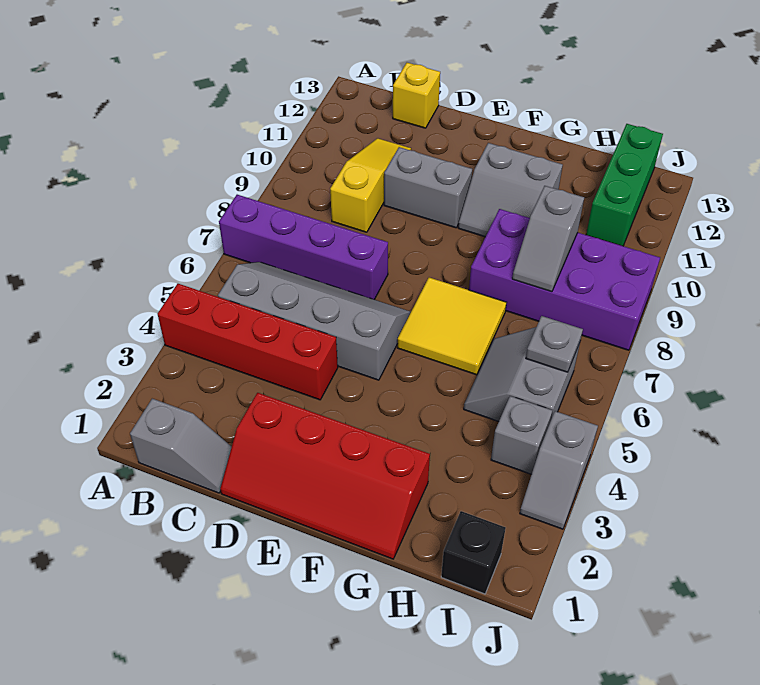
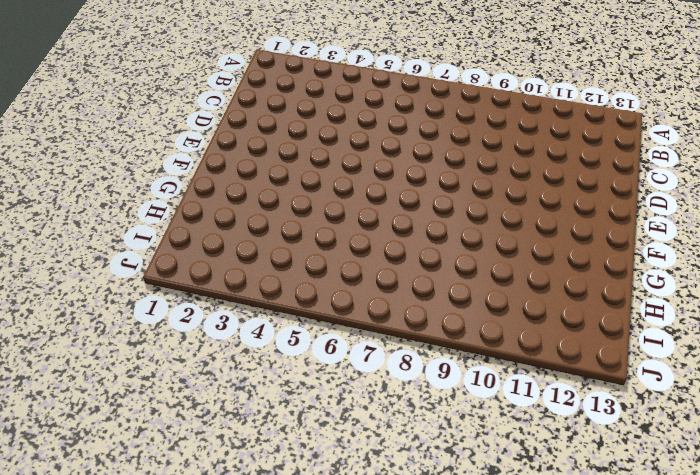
none -> red brick A4:D4 level 1
none -> purple brick A7:D7 level 1
none -> grey slope B1:C1 level 1 top B

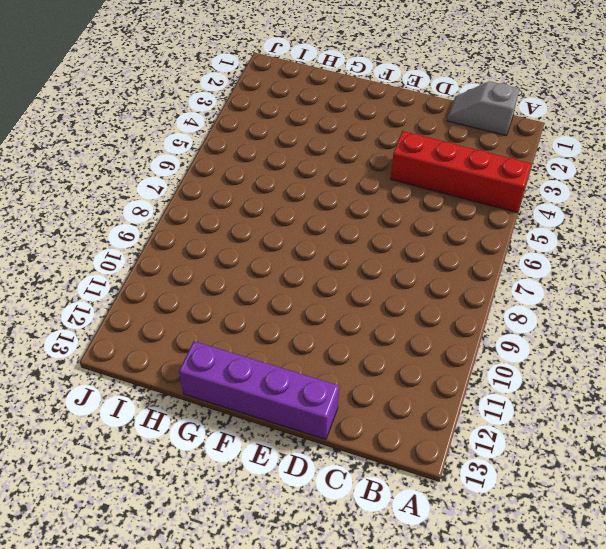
purple brick D13:G13 level 1 -> purple brick A7:D7 level 1
none -> grey slope B5:E6 level 1 top 5
none -> yellow slope C9:C11 level 1 top 9
none -> yellow brick C13 level 1

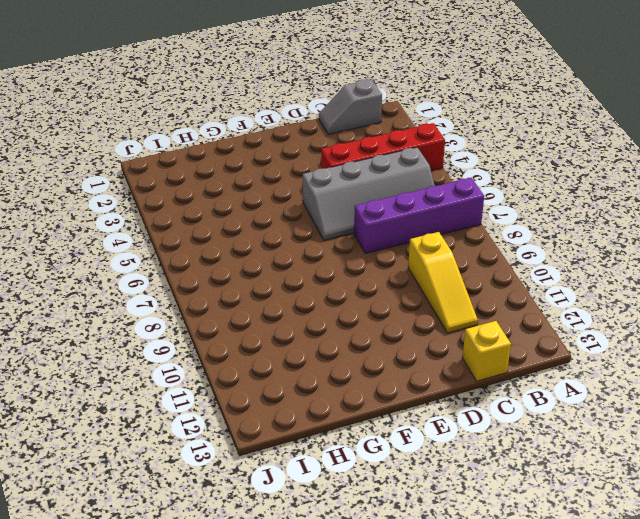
none -> red slope D1:G2 level 1 top 2
none -> grey brick D10:E10 level 1
none -> yellow tile F6:G7 level 1

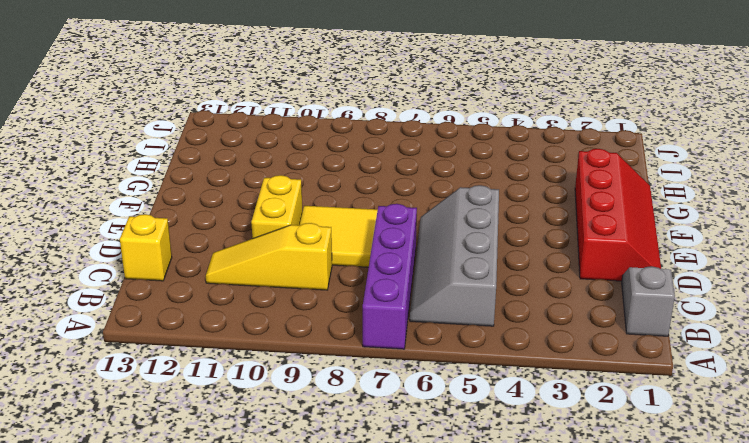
yellow tile D8:E9 level 1 -> yellow tile F6:G7 level 1
yellow brick D10:E10 level 1 -> grey brick D10:E10 level 1
none -> red brick A4:D4 level 1
none -> grey slope F10:G11 level 1 top 11
none -> purple brick G8:J9 level 1

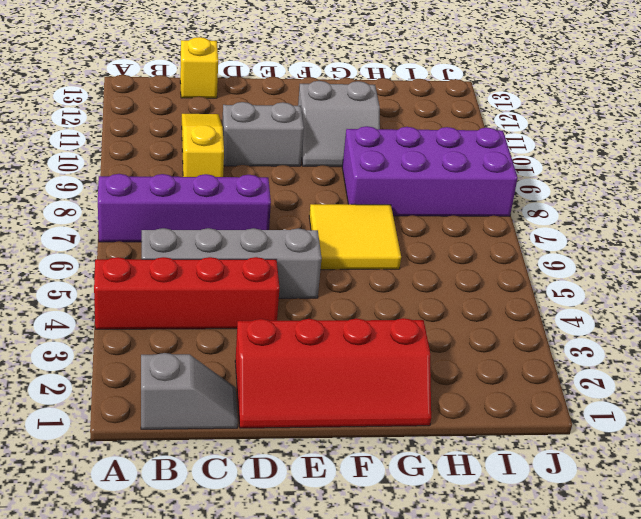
none -> grey slope H5:I6 level 1 top I
none -> black brick I1 level 1
none -> grey brick I4 level 1

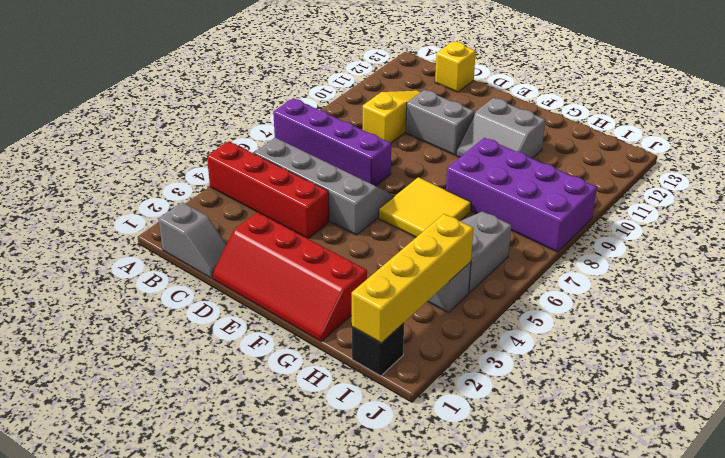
yellow brick I1:I4 level 2 -> none
none -> green brick I11:I13 level 1
none -> grey slope J3:J4 level 1 top 4
none -> grey slope H8:H9 level 2 top 9

